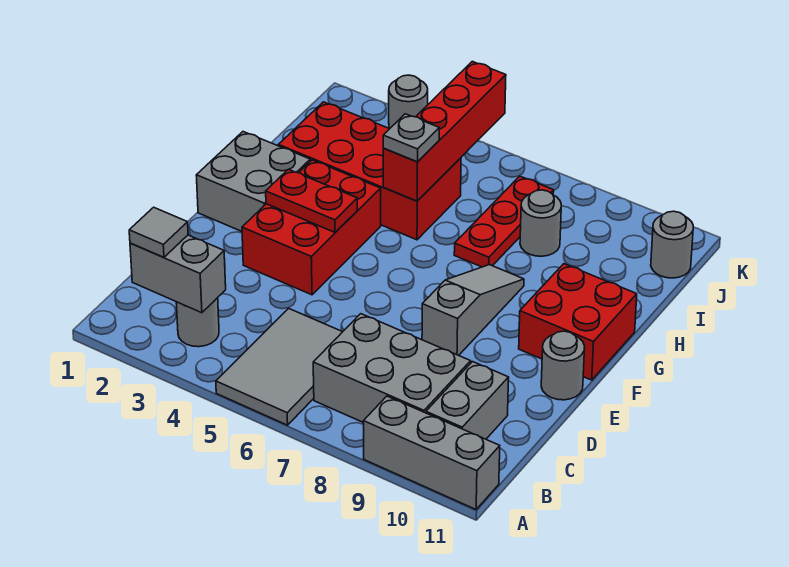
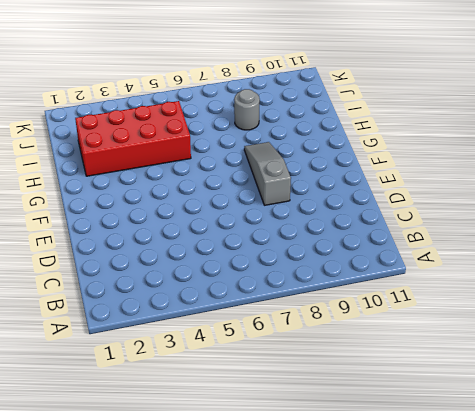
none -> grey tile A5:C6 level 1
none -> grey brick A9:A11 level 1
none -> grey round brick B3 level 1

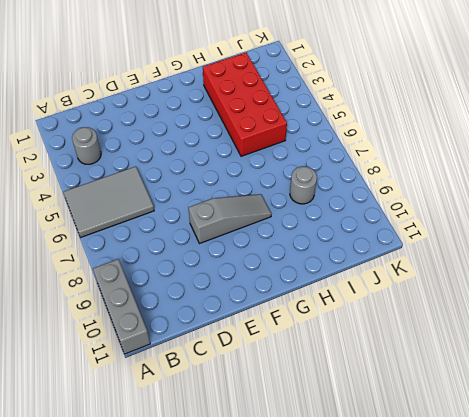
none -> grey brick B7:C9 level 1
none -> grey brick B10:C10 level 1
none -> red brick E3:G4 level 1

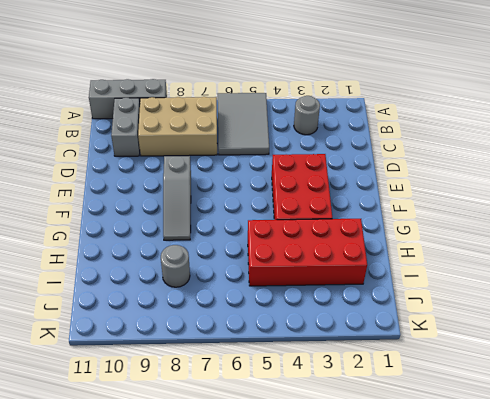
tan brick B7:C9 level 1 -> grey brick B7:C9 level 1
none -> grey round brick E11 level 1
none -> grey brick F1:G2 level 1
none -> red brick F10:G11 level 1

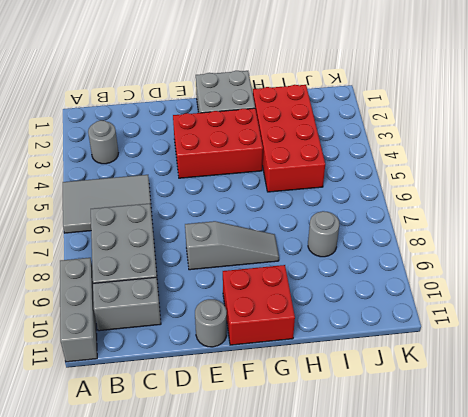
none -> red plate H7:J7 level 1
none -> grey round brick J11 level 1
none -> grey round brick K3 level 1

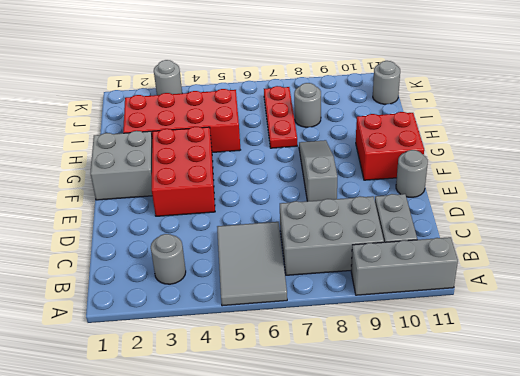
none -> grey brick B2:B3 level 2
none -> red plate F3:F4 level 2
none -> red brick H5:K5 level 2

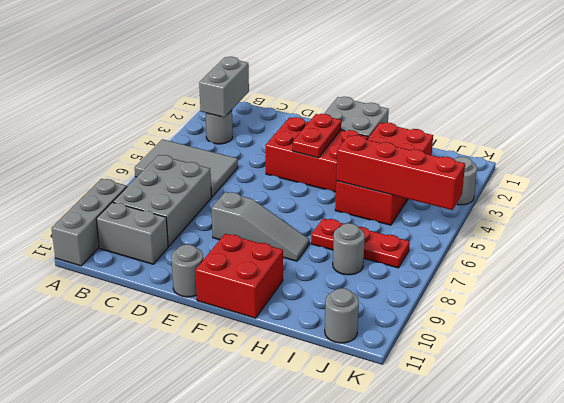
none -> grey tile B2 level 3
none -> grey plate H5 level 3

